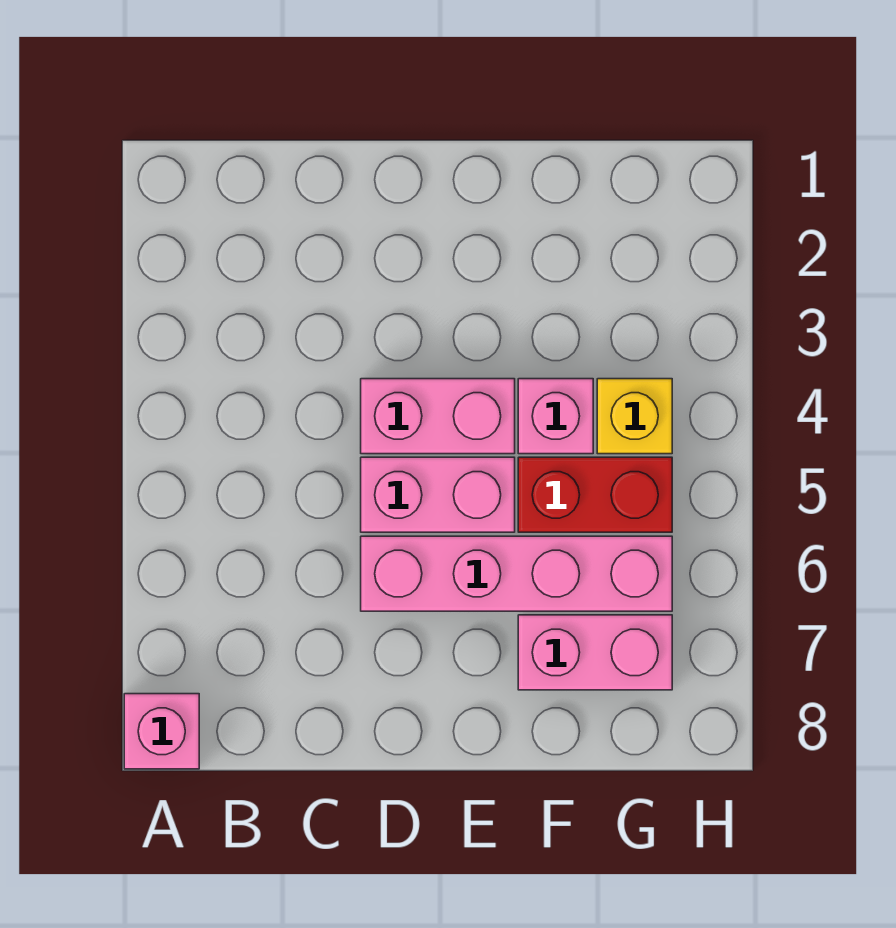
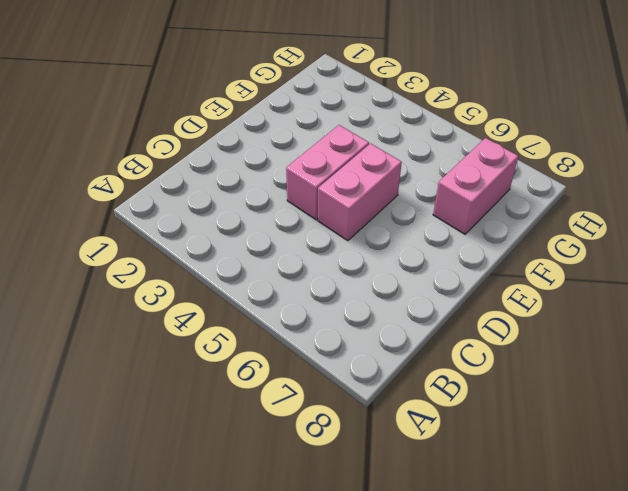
none -> pink brick A8 level 1
none -> pink brick D6:G6 level 1

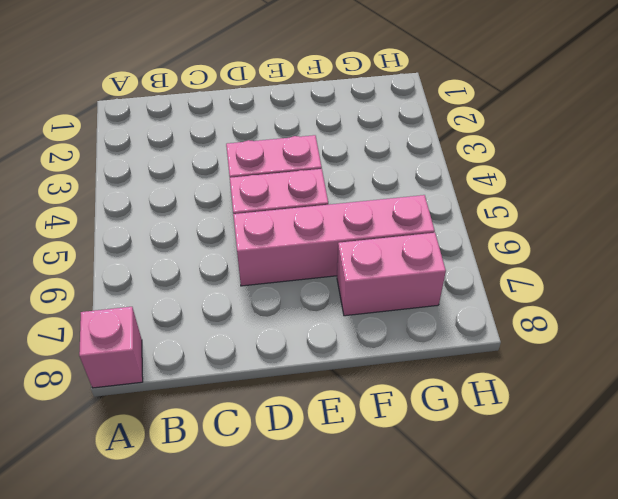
none -> pink brick F4 level 1
none -> red brick F5:G5 level 1

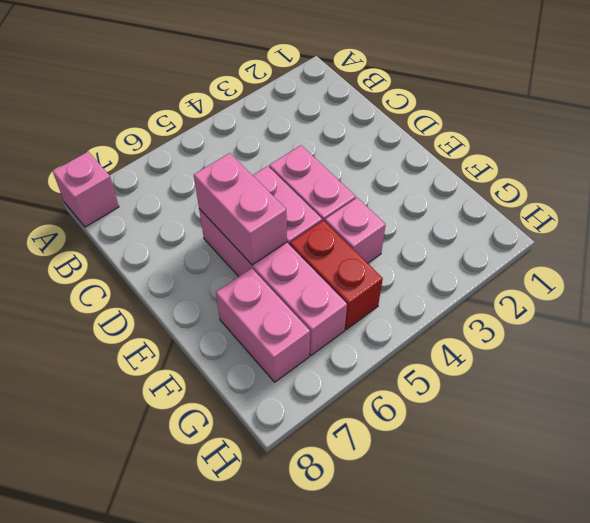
pink brick D6:E6 level 2 -> none
none -> yellow brick G4 level 1

